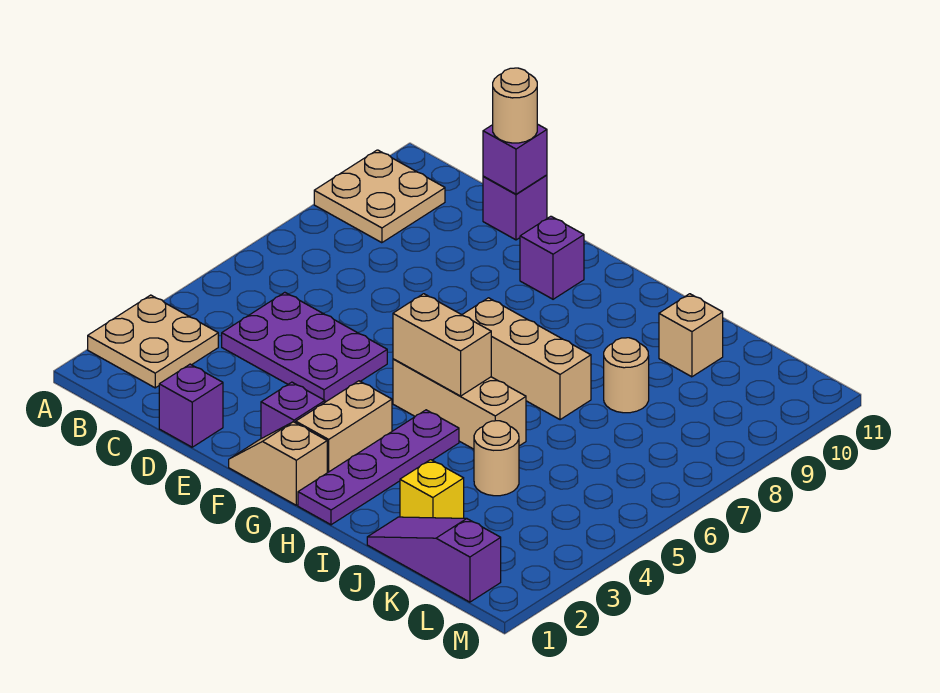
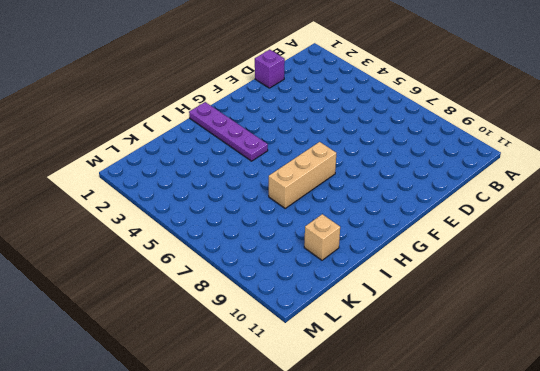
none -> tan plate A2:B3 level 1
none -> tan plate A9:B10 level 1
none -> purple plate C4:E5 level 1

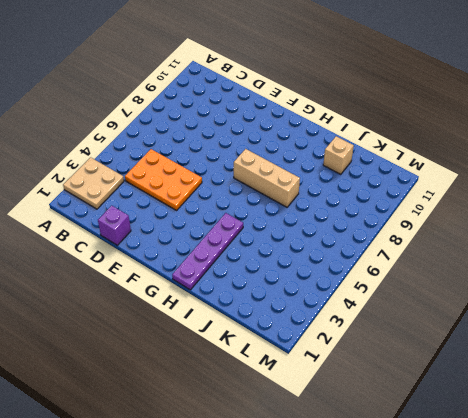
orange plate C4:E5 level 1 -> purple plate C4:E5 level 1
none -> tan plate A9:B10 level 1
none -> purple brick D11 level 1
none -> tan slope F1:G1 level 1 top G

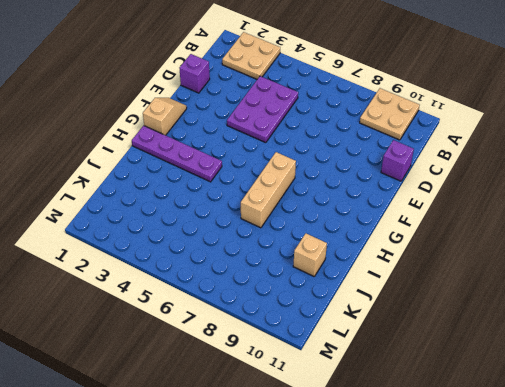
none -> purple brick F2 level 1
none -> purple brick F10 level 1
none -> tan brick G2:G3 level 1

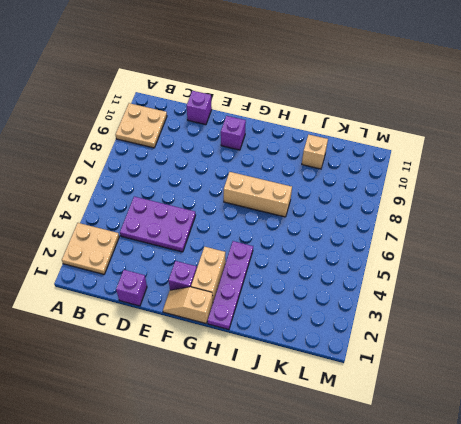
none -> tan brick G5:I5 level 1
none -> purple slope J1:L1 level 1 top L
none -> yellow brick J2 level 1

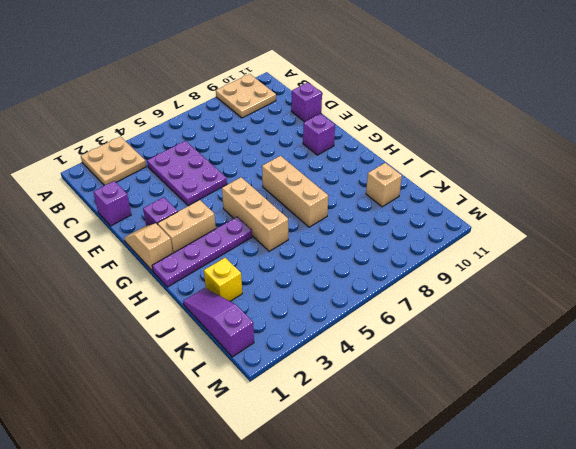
none -> tan round brick J4 level 1
none -> tan round brick J8 level 1
none -> purple brick D11 level 2

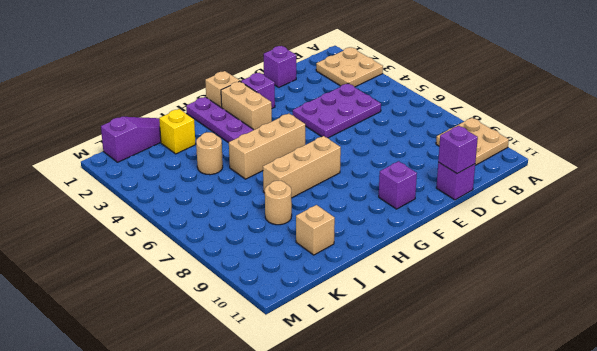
none -> tan brick G5:H5 level 2
none -> tan round brick D11 level 3

